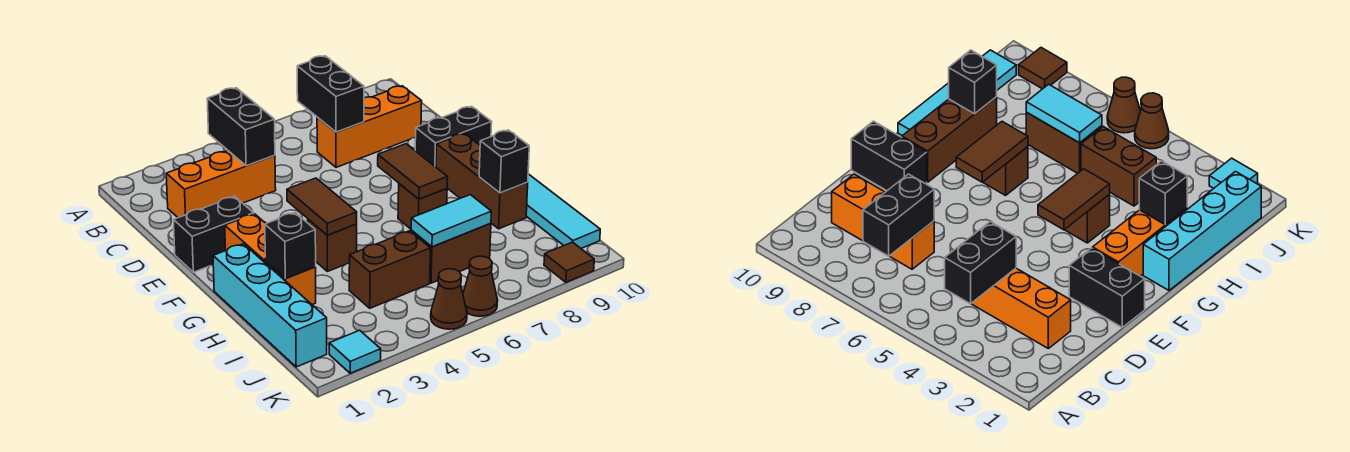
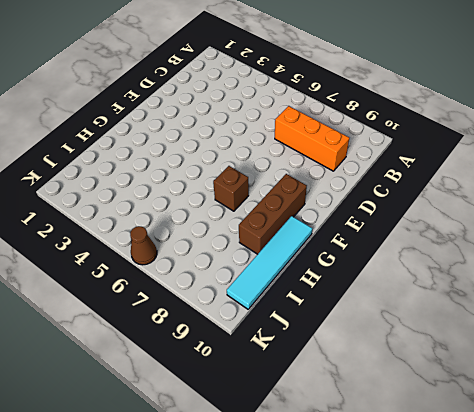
none -> orange brick C2:C4 level 1
none -> black brick E1:E2 level 1
none -> black brick E9:E10 level 1

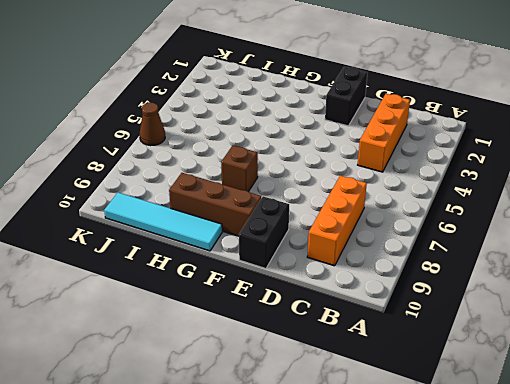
none -> orange brick F2:H2 level 1
none -> cyan brick G1:J1 level 1
none -> brown brick G4 level 1

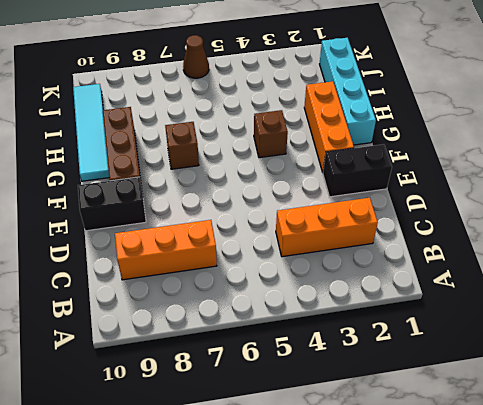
none -> brown brick I4:I5 level 1
none -> brown brick I6:I7 level 1
none -> cyan tile K2 level 1

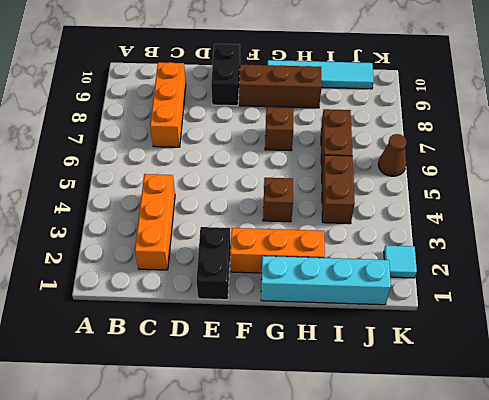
none -> brown cone K5 level 1
none -> brown tile K9 level 1
none -> black brick B4:C4 level 2

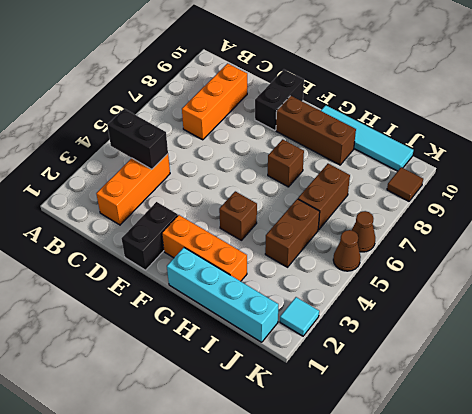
none -> black brick B7:C7 level 2
none -> brown tile F4:G4 level 2
none -> brown tile F7:G7 level 2

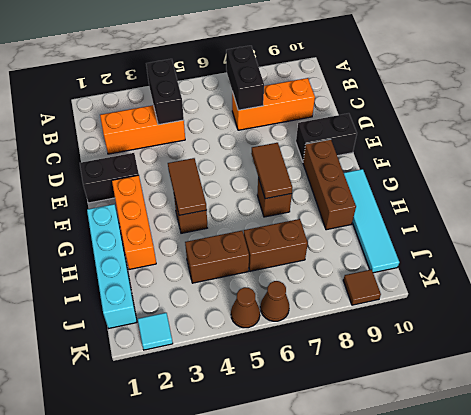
none -> black brick H2 level 2
none -> black brick H9 level 2
none -> cyan tile I6:I7 level 2

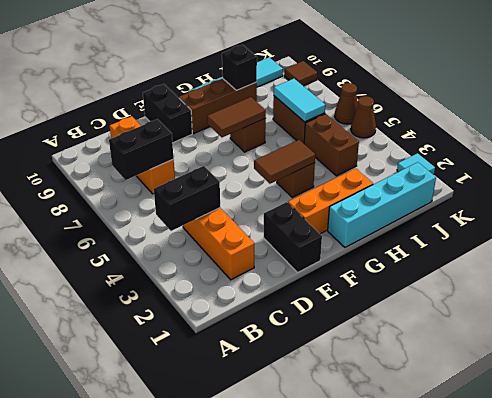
none -> black brick H2 level 2

